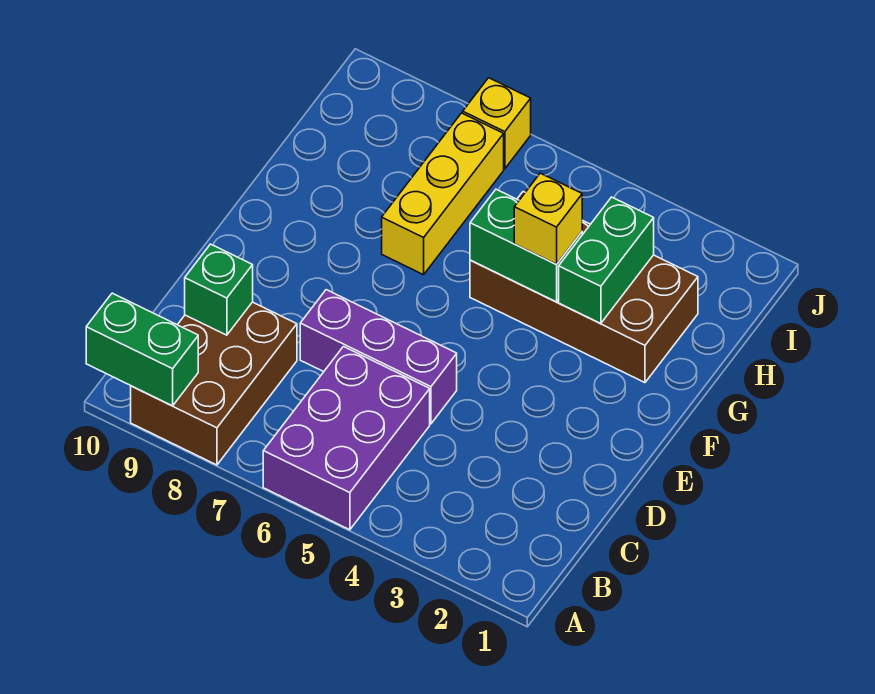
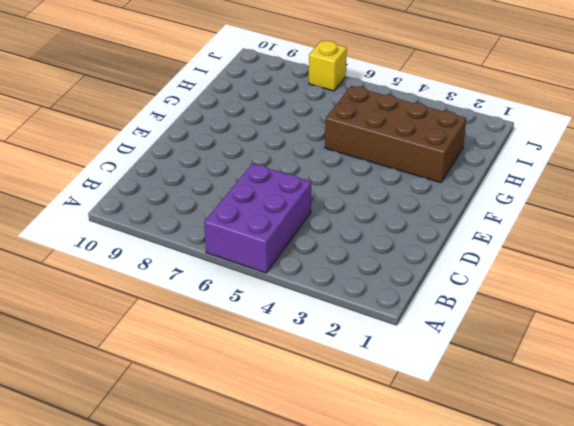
none -> brown brick A8:C9 level 1
none -> purple brick D5:D7 level 1

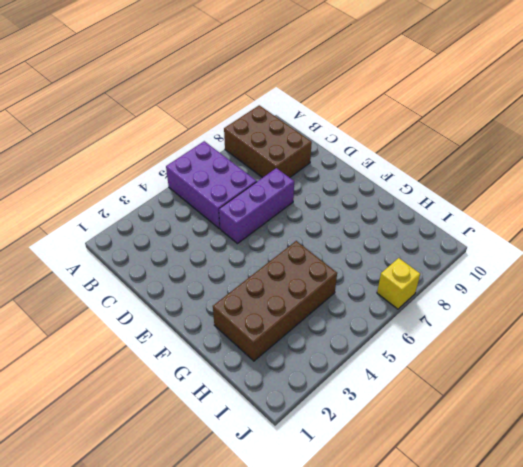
none -> yellow brick G7:I7 level 1
none -> green brick A9:A10 level 2

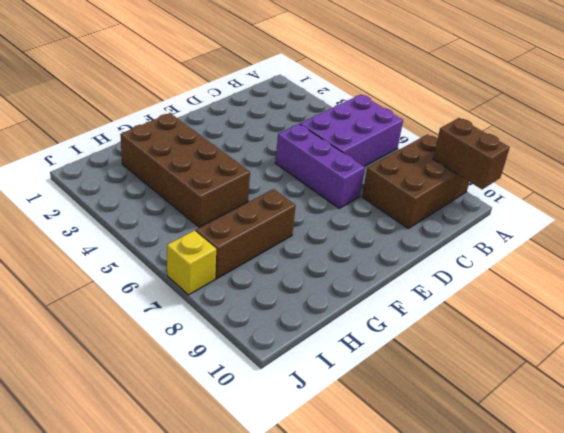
brown brick A9:A10 level 2 -> green brick A9:A10 level 2
brown brick G7:I7 level 1 -> yellow brick G7:I7 level 1
none -> green brick C9 level 2
none -> green brick G3:H3 level 2

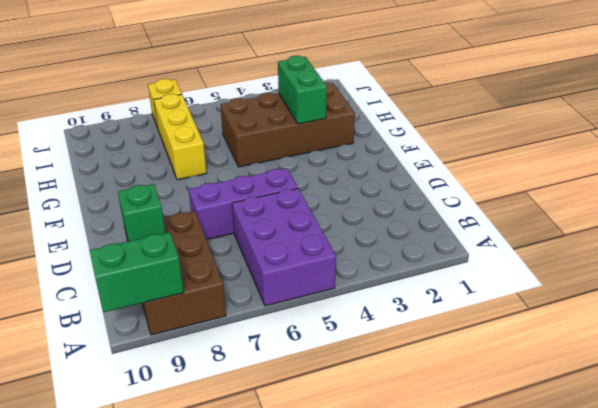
none -> green brick G4:G5 level 2
none -> yellow brick G4 level 3

